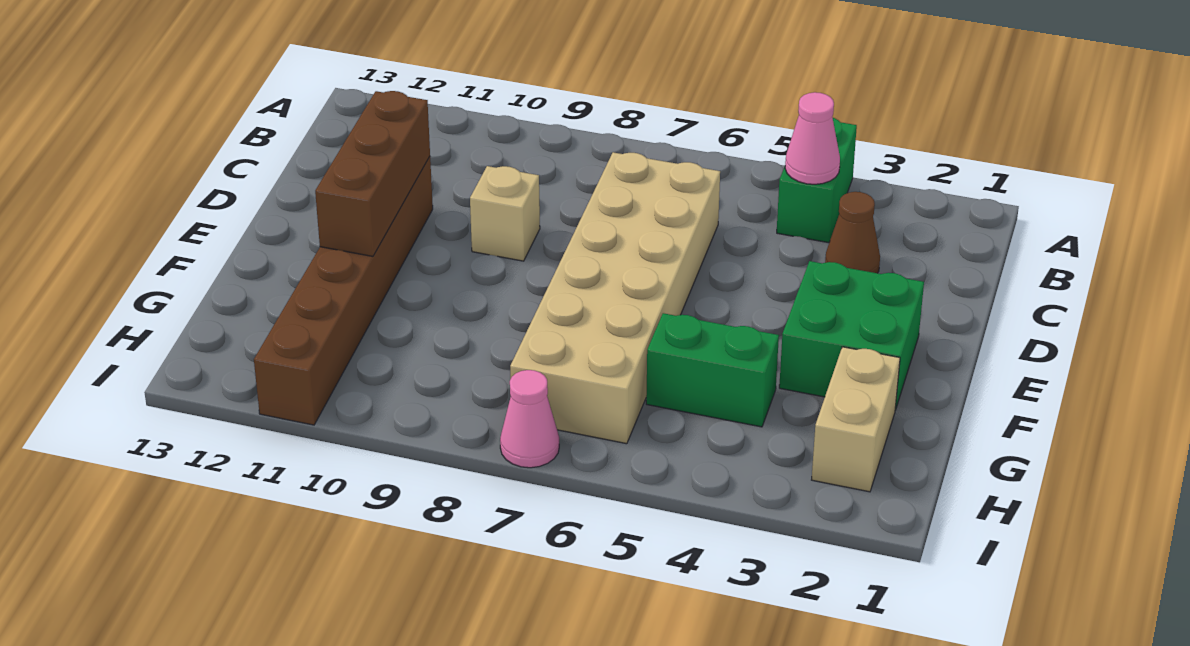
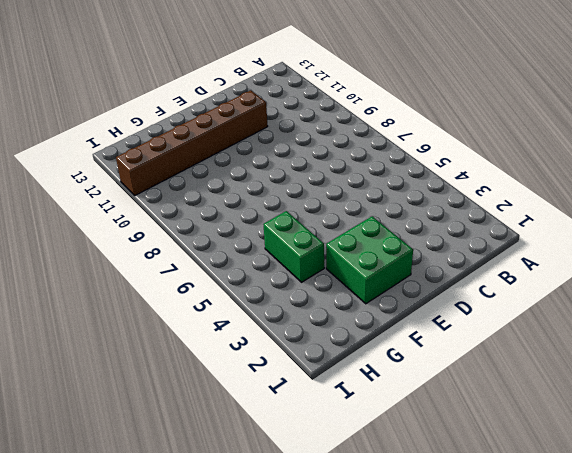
none -> green brick A4:B4 level 1
none -> brown cone C3 level 1

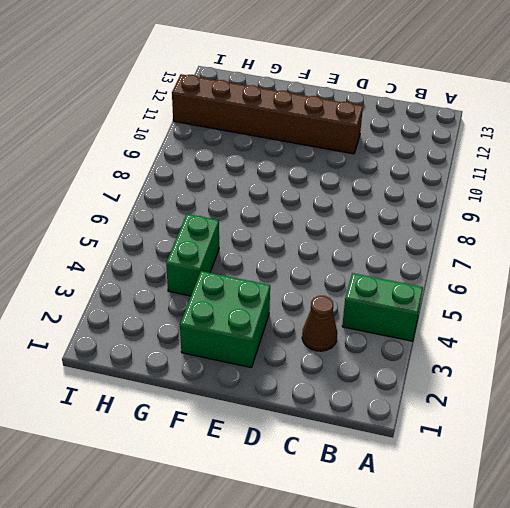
none -> tan brick C6:H7 level 1
none -> tan brick D9 level 1

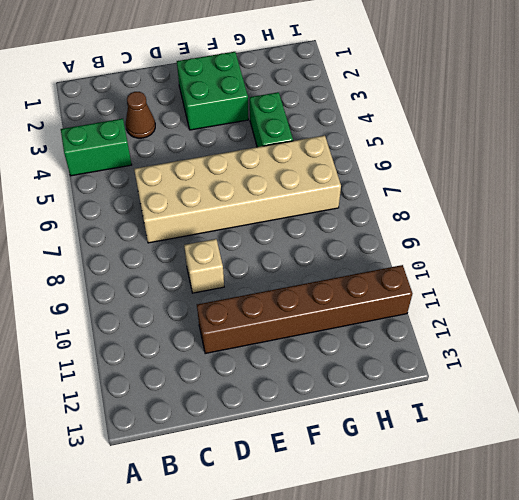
none -> tan brick G2:H2 level 1
none -> pink cone I7 level 1

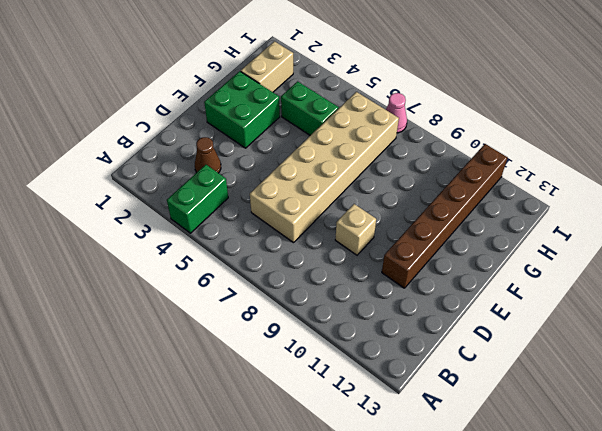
none -> pink cone B4 level 2
none -> brown brick D11:F11 level 2

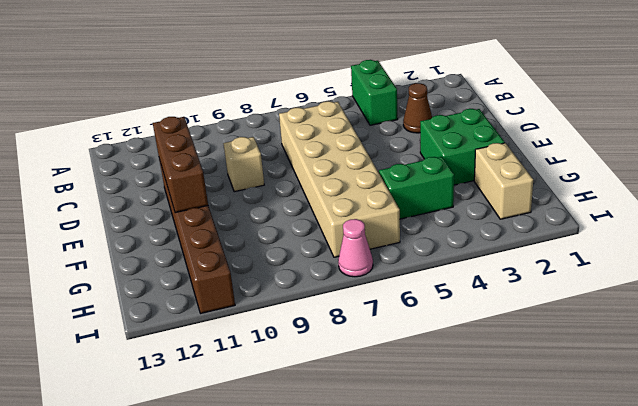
none -> pink cone B4 level 2

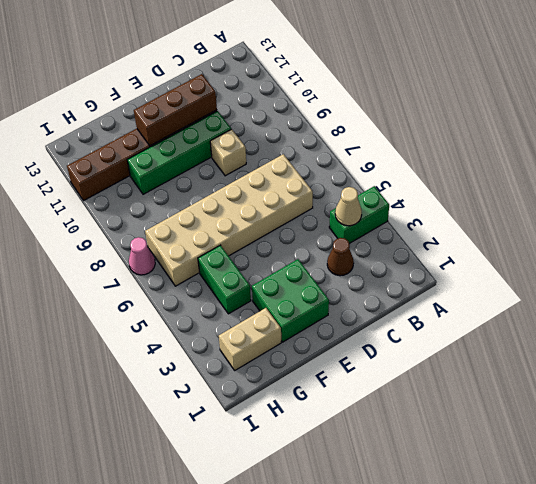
tan cone B4 level 2 -> pink cone B4 level 2
green brick D10:G10 level 1 -> none

